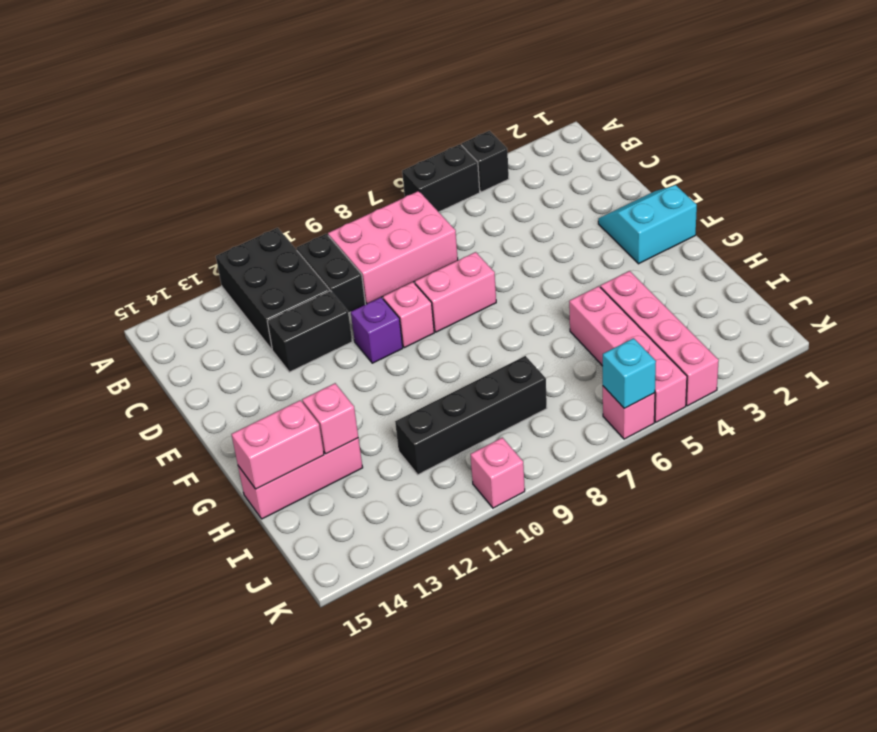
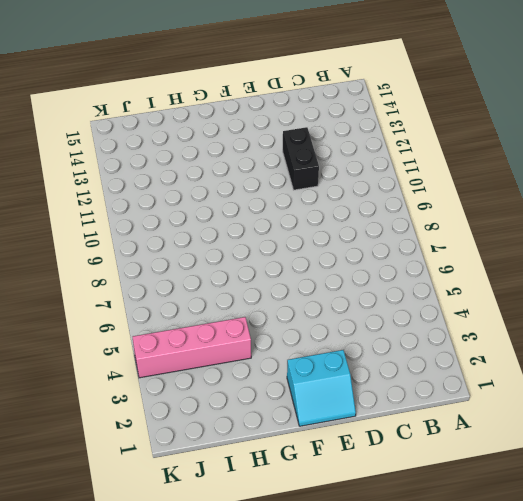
cyan slope E1:F2 level 1 top 2 -> cyan slope E1:F2 level 1 top F
none -> black brick A4 level 1
none -> black brick A5:A6 level 1
none -> black brick A11:C12 level 1

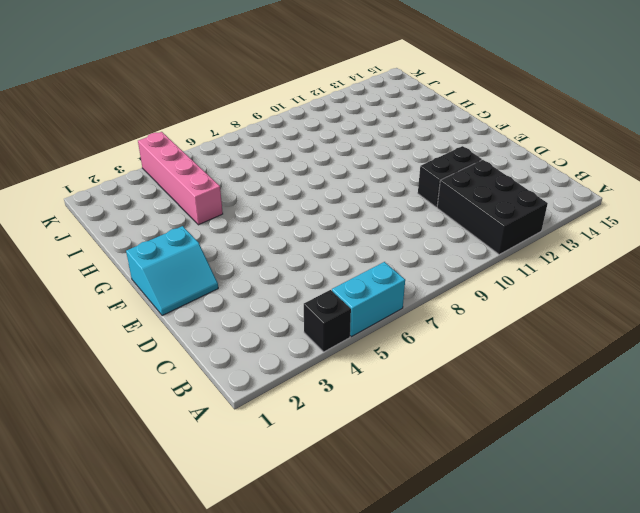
cyan brick A5:A6 level 1 -> black brick A5:A6 level 1
none -> pink brick B7:C9 level 1
none -> black brick B10:C10 level 1
none -> pink brick E7:E8 level 1

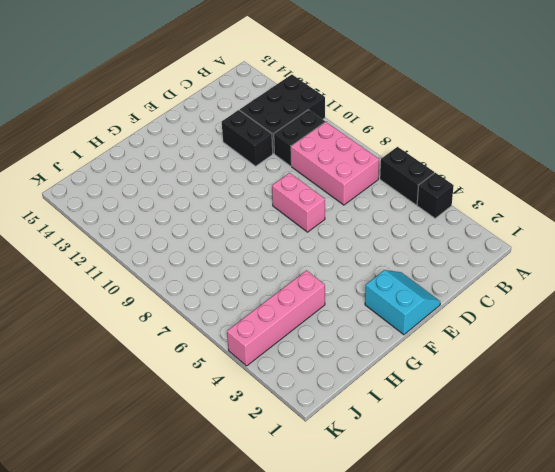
none -> pink brick E9 level 1
none -> purple brick E10 level 1
none -> pink brick H5:K5 level 1

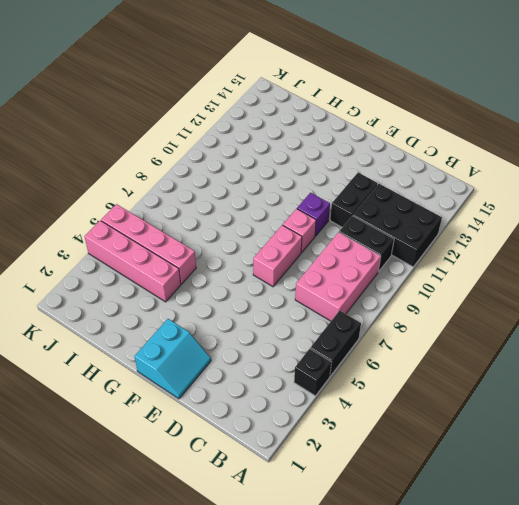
none -> pink brick H13:H15 level 1
none -> black brick I8:I11 level 1
none -> pink brick K6 level 1

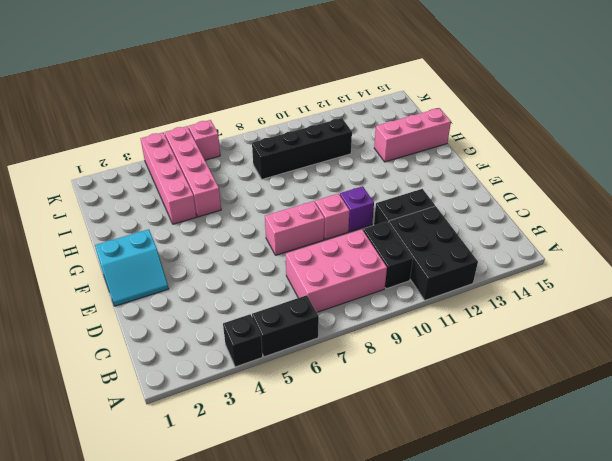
none -> pink brick K10 level 1
none -> pink brick H13 level 2
none -> pink brick H14:H15 level 2

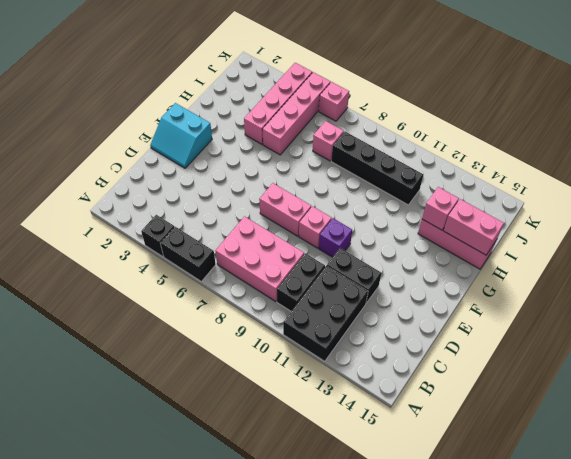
pink brick I7 level 1 -> pink brick K10 level 1
none -> cyan brick K6 level 2

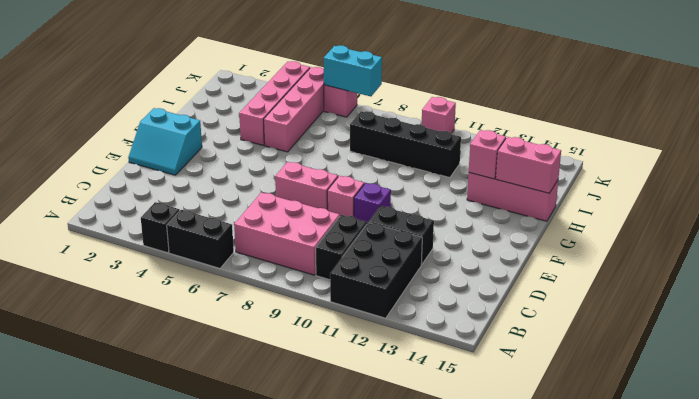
cyan brick K6:K7 level 2 -> cyan brick K6 level 2

